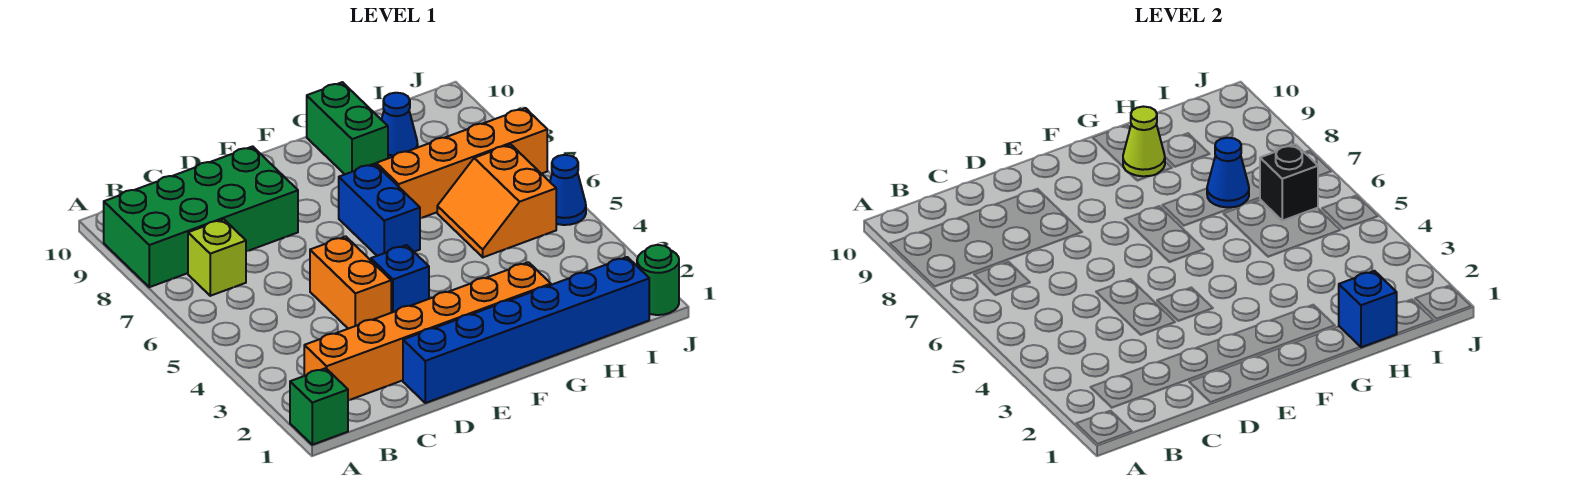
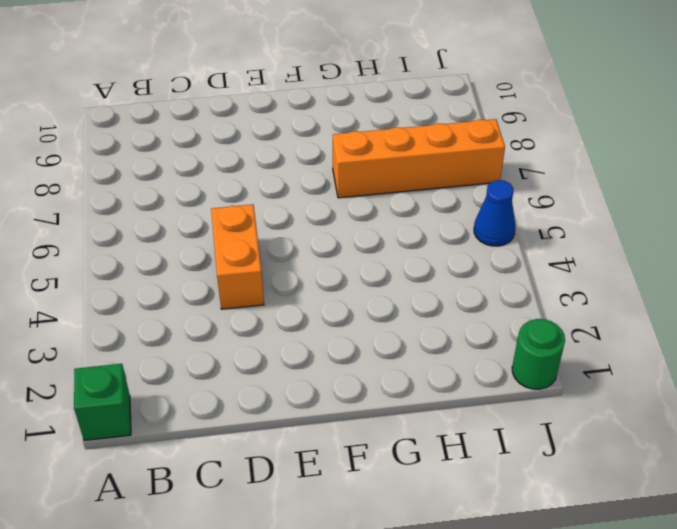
none -> green brick A8:D9 level 1
none -> orange brick B2:G2 level 1
none -> lime brick B7 level 1

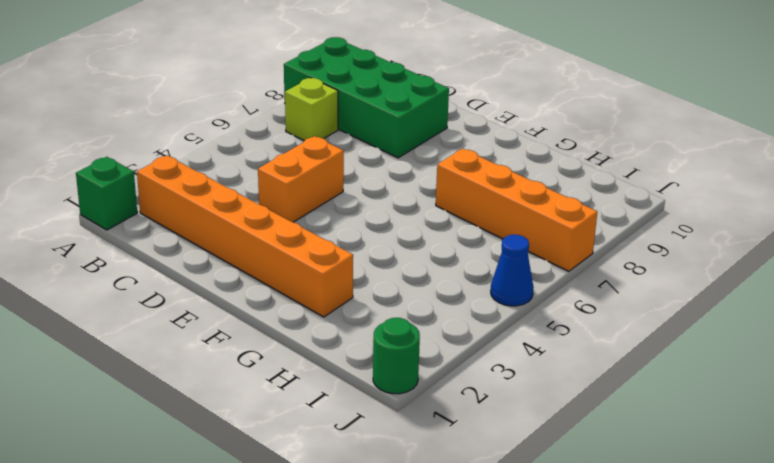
none -> blue brick D1:I1 level 1
none -> blue brick E4 level 1
none -> blue brick F6:F7 level 1

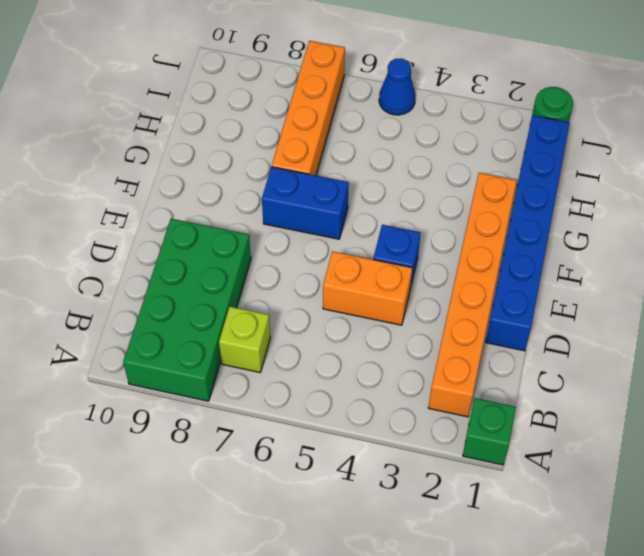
none -> green brick G9:G10 level 1
none -> orange slope H5:I6 level 1 top I
none -> blue cone H9 level 1

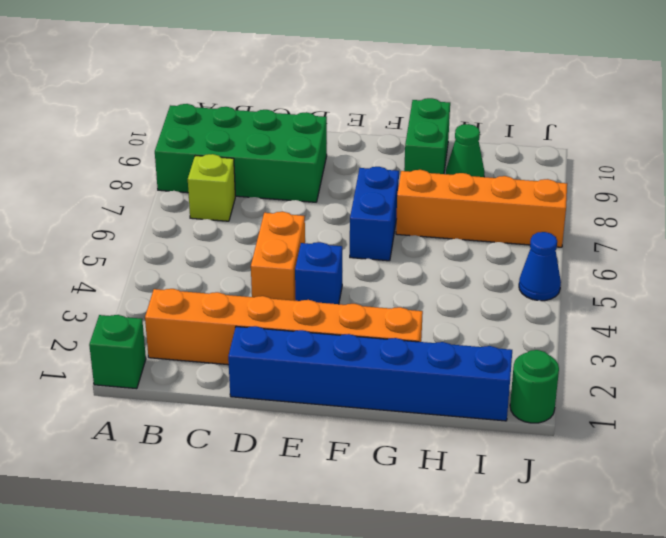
green cone H9 level 1 -> blue cone H9 level 1
none -> orange slope H5:I6 level 1 top I
none -> lime cone G9 level 2
none -> blue brick H1 level 2

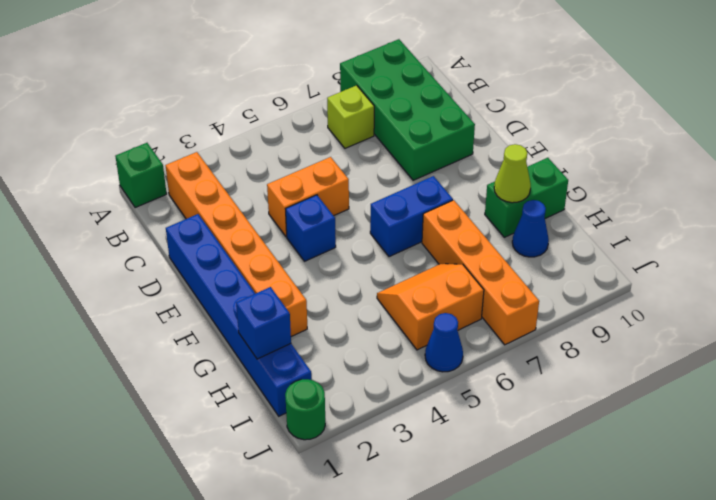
none -> blue cone H7 level 2
none -> black brick I6 level 2

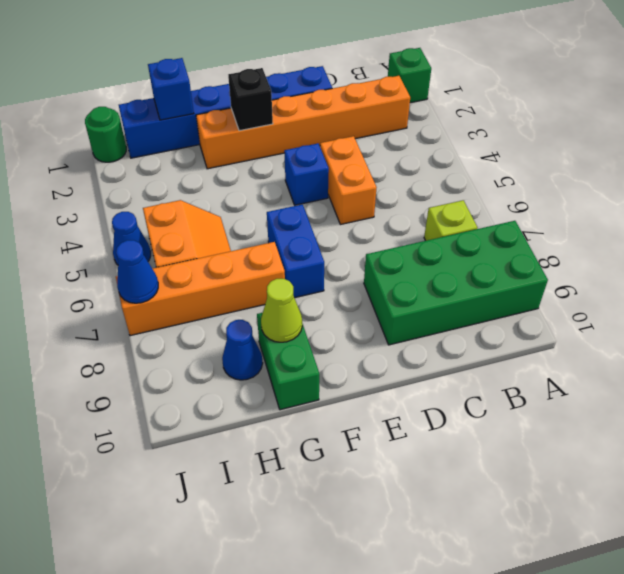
black brick F2 level 2 -> black brick I6 level 2
blue cone J7 level 2 -> blue cone H7 level 2

